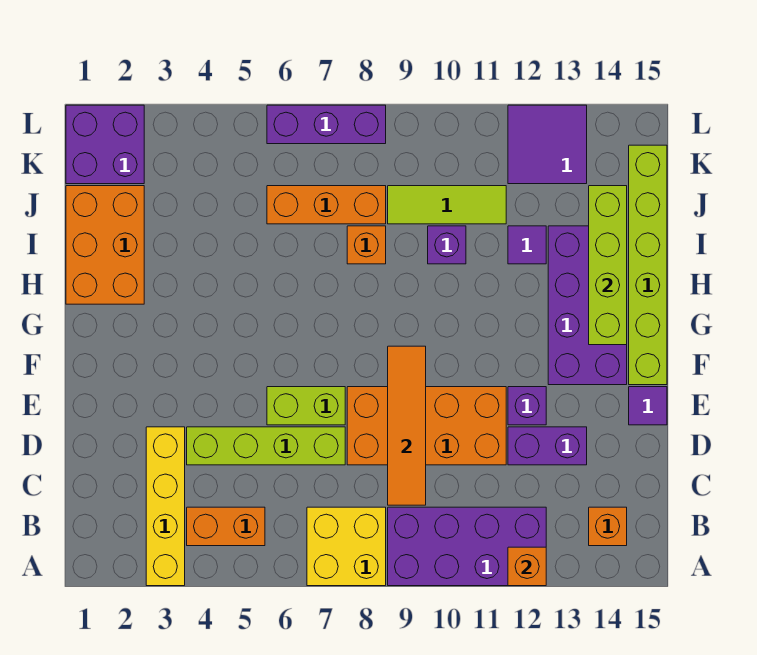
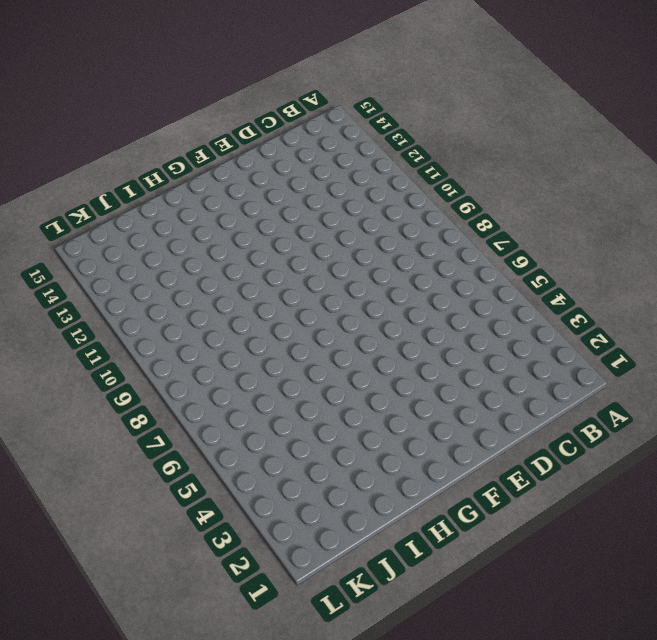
none -> yellow brick A3:D3 level 1
none -> yellow brick A7:B8 level 1
none -> purple brick A9:B12 level 1

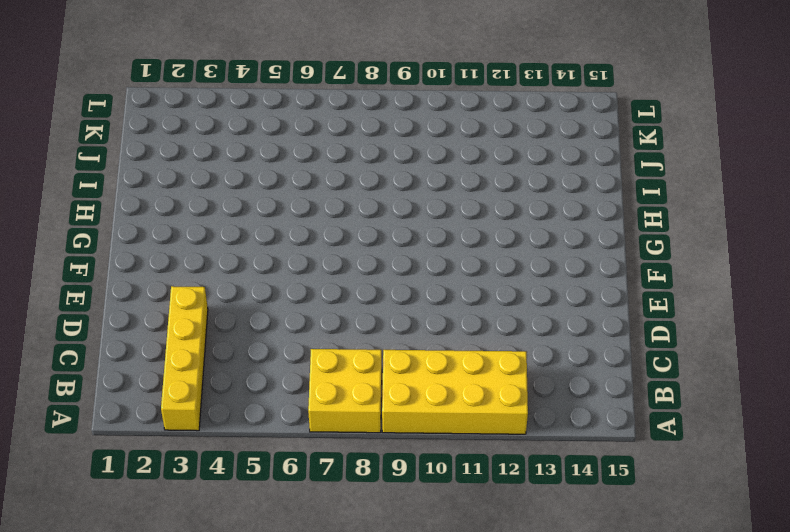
yellow brick A9:B12 level 1 -> purple brick A9:B12 level 1
none -> orange brick B4:B5 level 1
none -> orange brick B14 level 1
none -> lime brick D4:D7 level 1

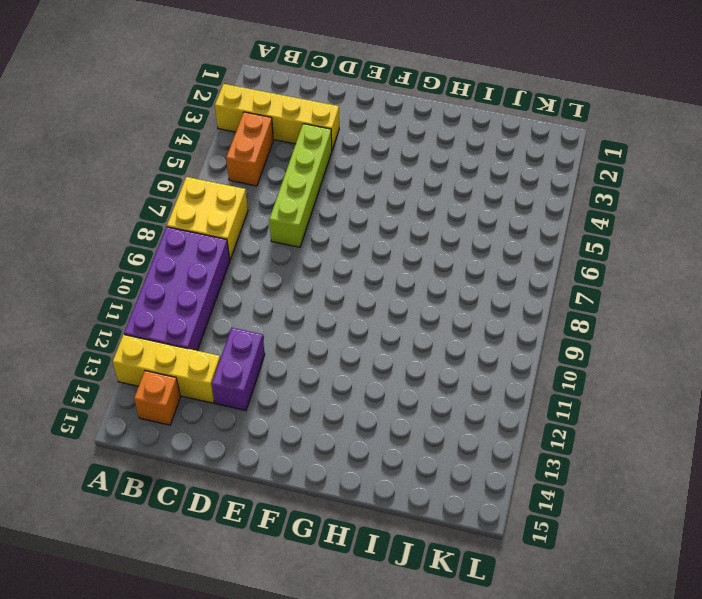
yellow brick A13:C13 level 1 -> none
none -> orange brick D8:E11 level 1
none -> lime brick E6:E7 level 1
none -> purple brick E12 level 1

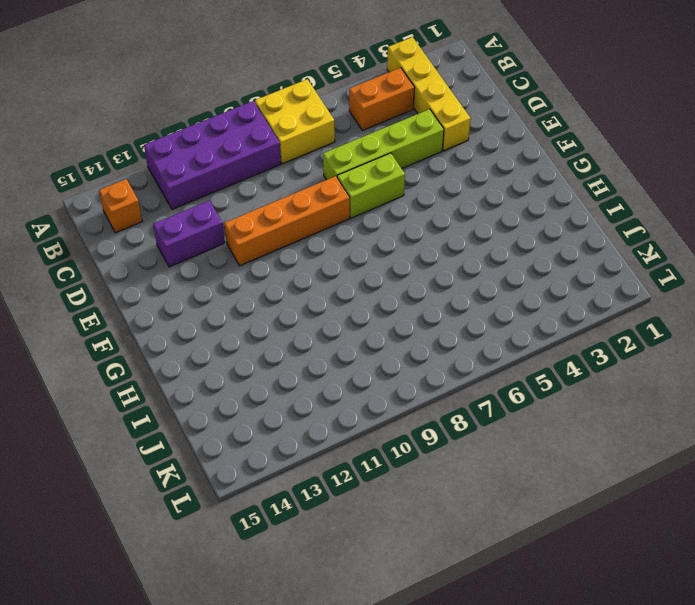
orange brick E8:E11 level 1 -> orange brick D8:E11 level 1
none -> purple brick E12 level 1
none -> purple tile E15 level 1
none -> purple brick F13:I14 level 1

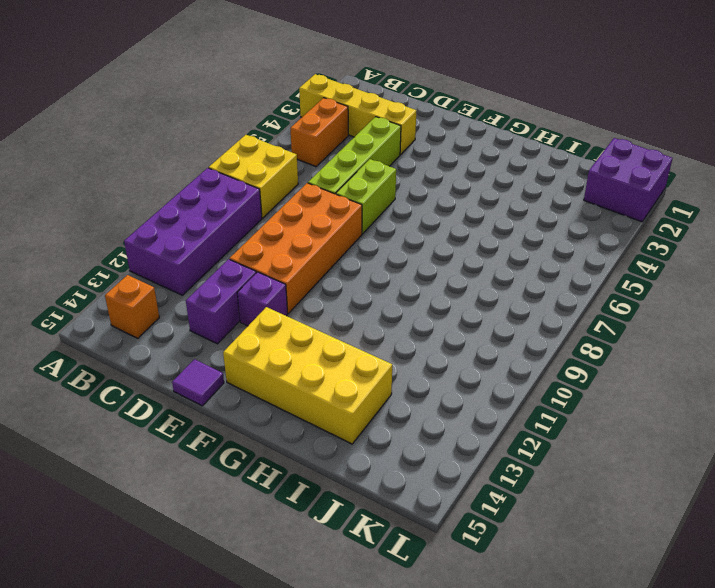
yellow brick F13:I14 level 1 -> purple brick F13:I14 level 1
none -> lime brick F15:K15 level 1
none -> orange brick H1:J2 level 1
none -> orange brick I8 level 1

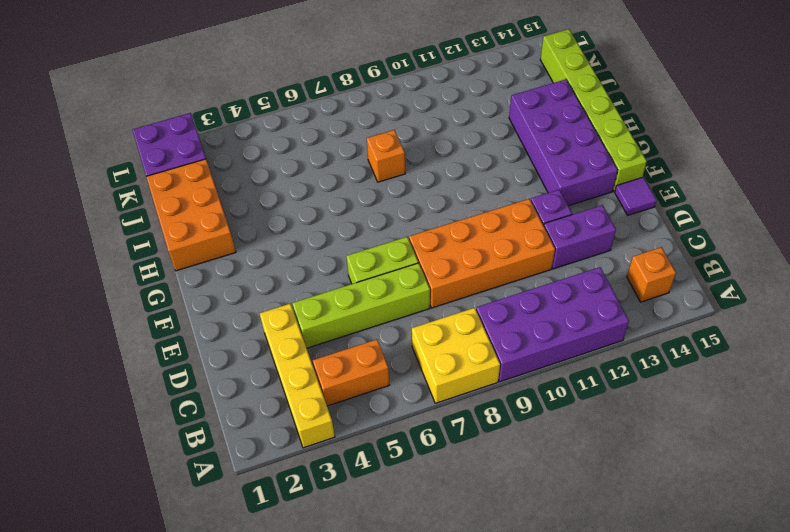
none -> purple brick I10 level 1
none -> purple tile I12 level 1
none -> orange brick J6:J8 level 1

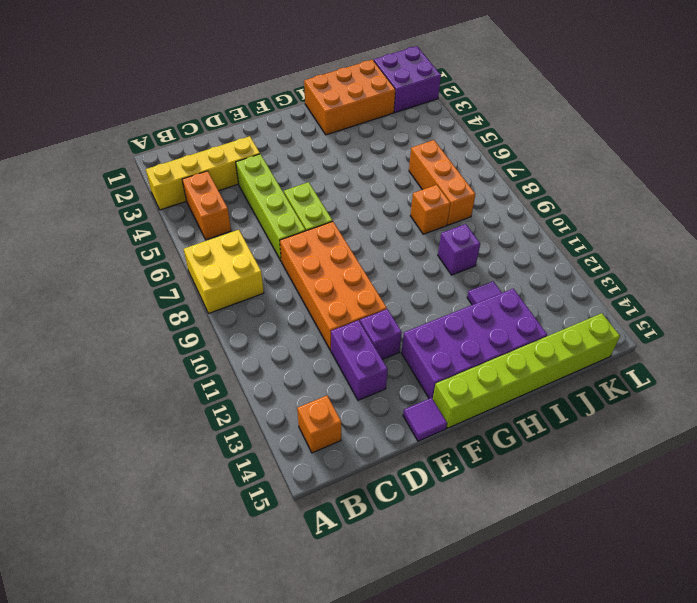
none -> purple brick A9:B12 level 1
none -> lime tile J9:J11 level 1
none -> purple tile K12:L13 level 1

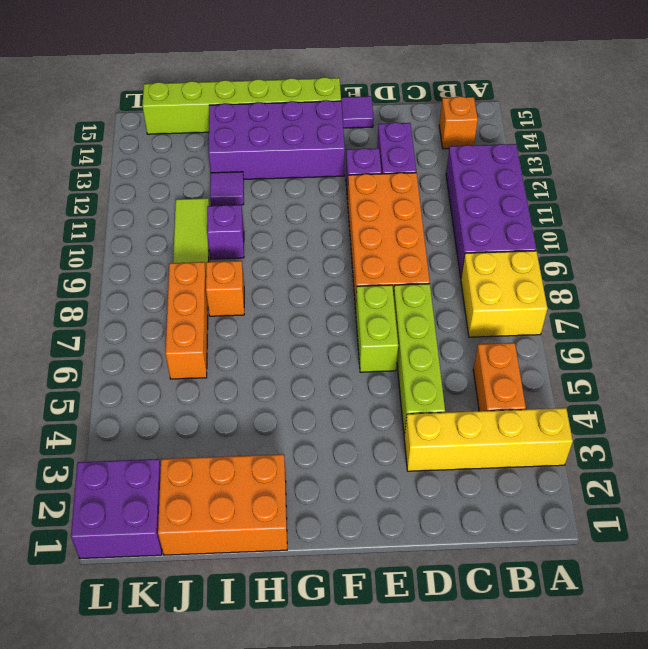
none -> purple tile K12:L13 level 1
none -> purple brick L6:L8 level 1
none -> orange brick A12 level 2

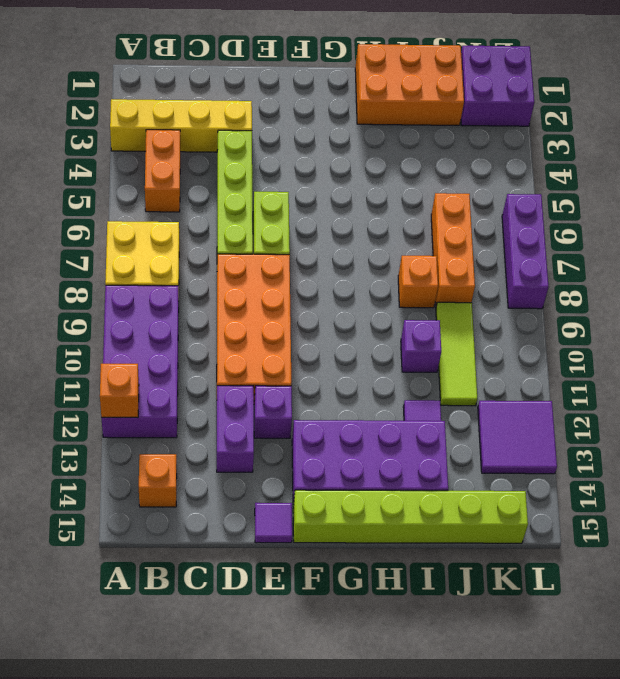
none -> orange tile C9:F9 level 2
none -> lime brick G14:J14 level 2

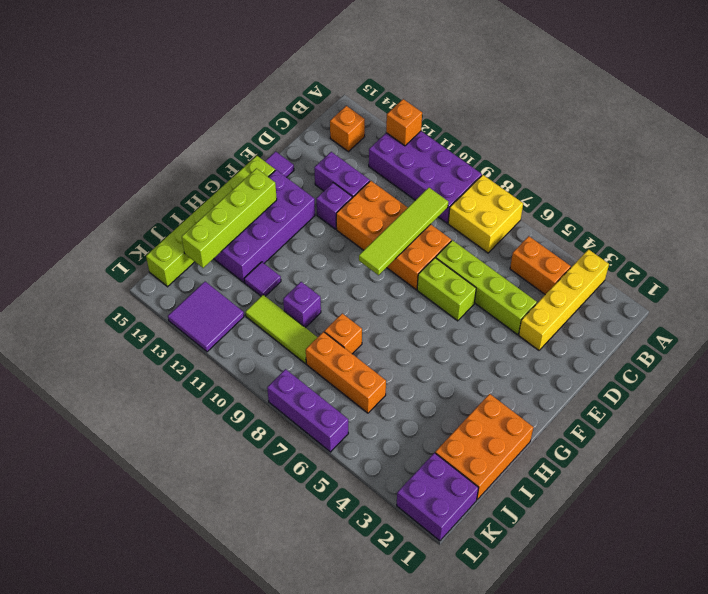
lime tile C9:F9 level 2 -> orange tile C9:F9 level 2

